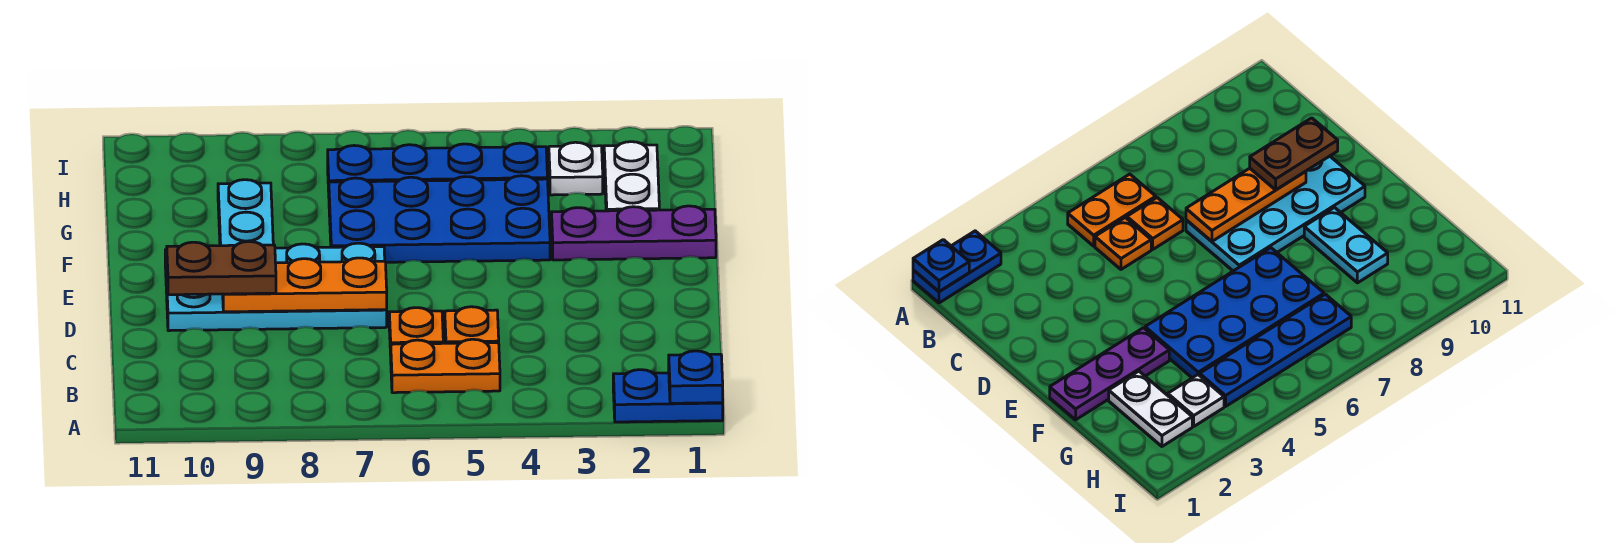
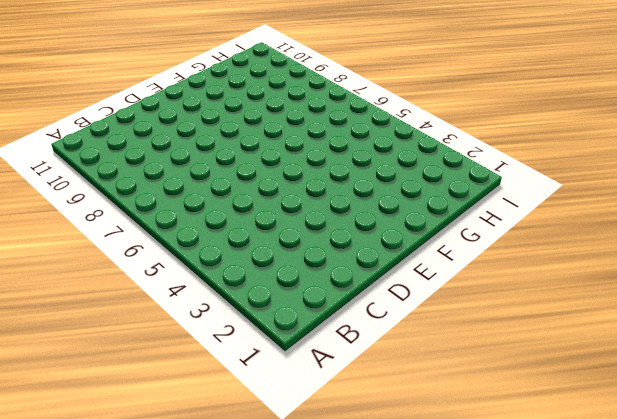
none -> blue plate A1:A2 level 1
none -> orange plate B5:B6 level 1
none -> orange plate C5 level 1

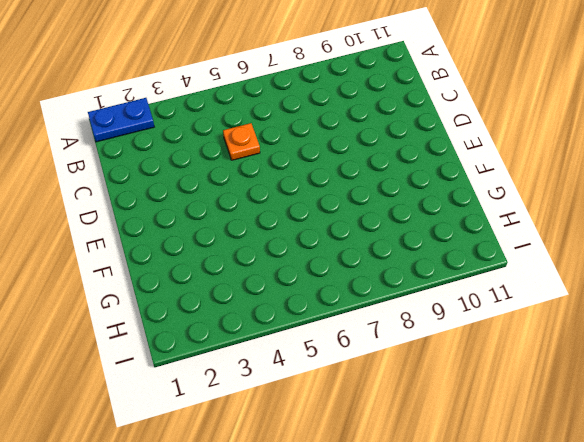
none -> orange plate B5:B6 level 1
none -> orange plate C6 level 1
none -> cyan plate D7:E10 level 1

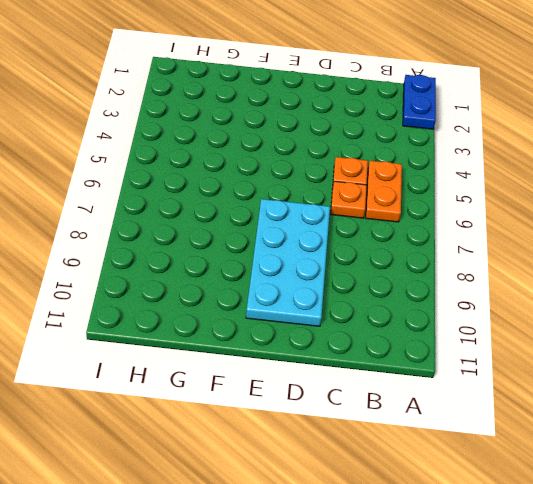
none -> purple plate F1:F3 level 1
none -> blue plate F4:G7 level 1
none -> cyan plate F9:G9 level 1

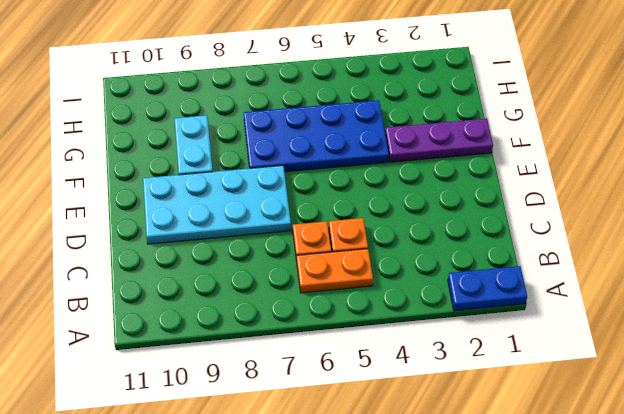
none -> white plate G2:H2 level 1
none -> white plate H3 level 1
none -> blue plate H4:H7 level 1

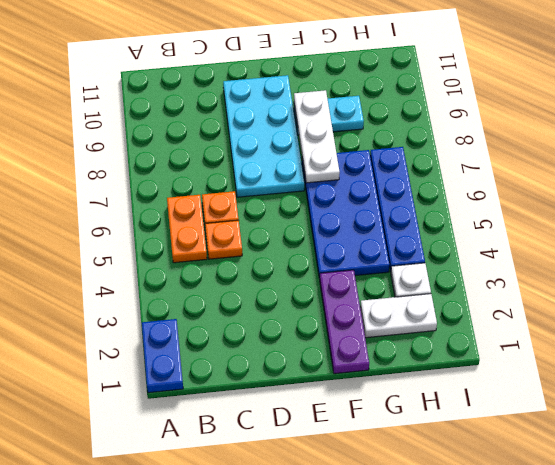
white plate F7:F9 level 2 -> none
none -> blue plate A1 level 2
none -> orange plate D7:D9 level 2
none -> brown plate D9:D10 level 3

